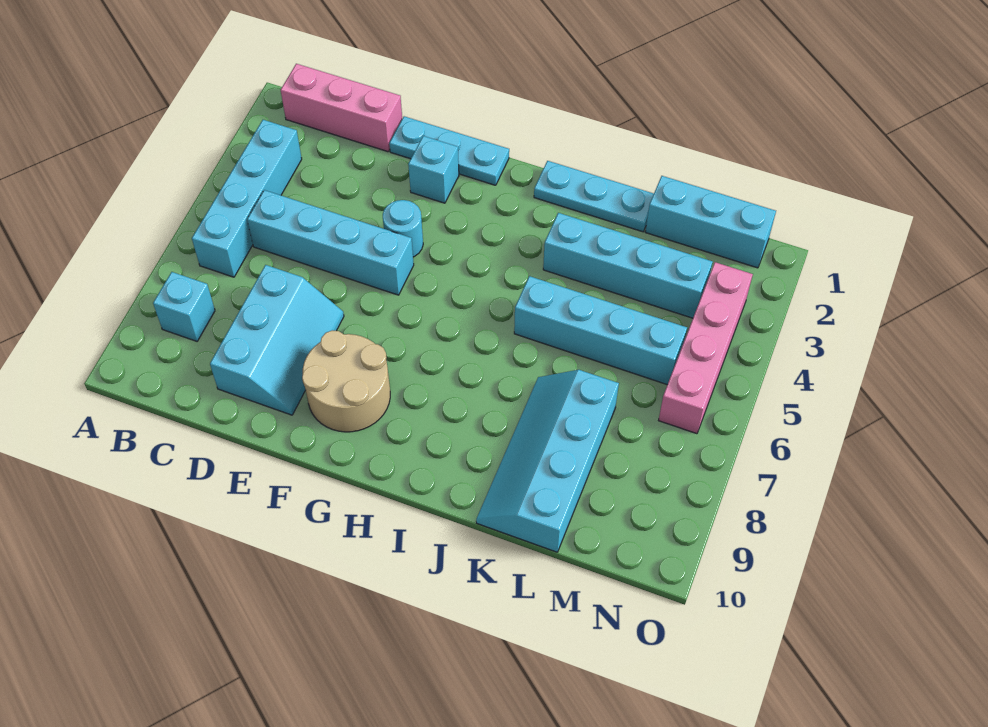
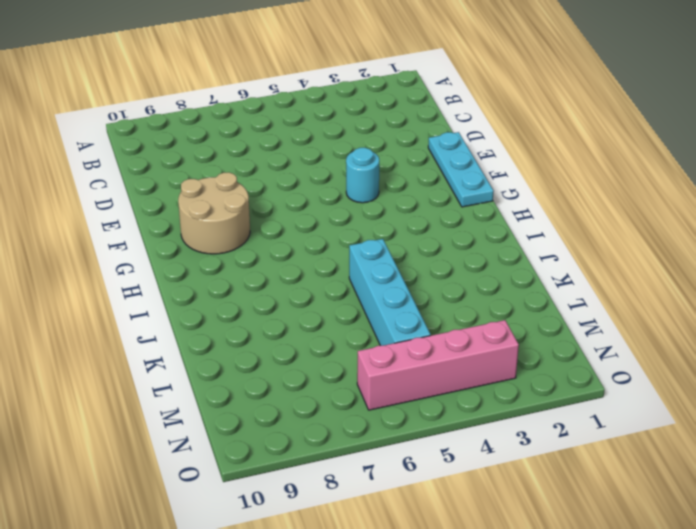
none -> pink brick B1:D1 level 1
none -> cyan brick B3:B6 level 1
none -> cyan brick B8 level 1

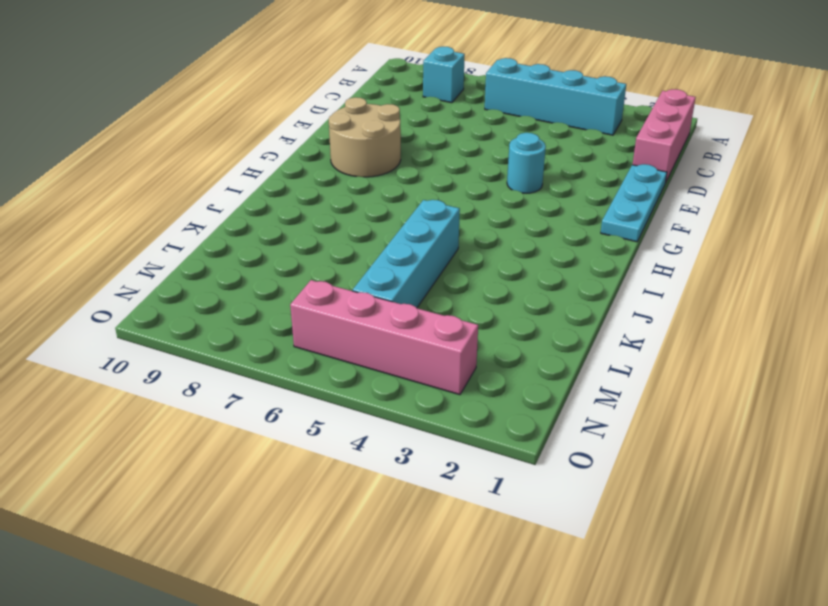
none -> cyan brick C5:F5 level 1
none -> cyan slope D7:E9 level 1 top D
none -> cyan brick F2 level 1

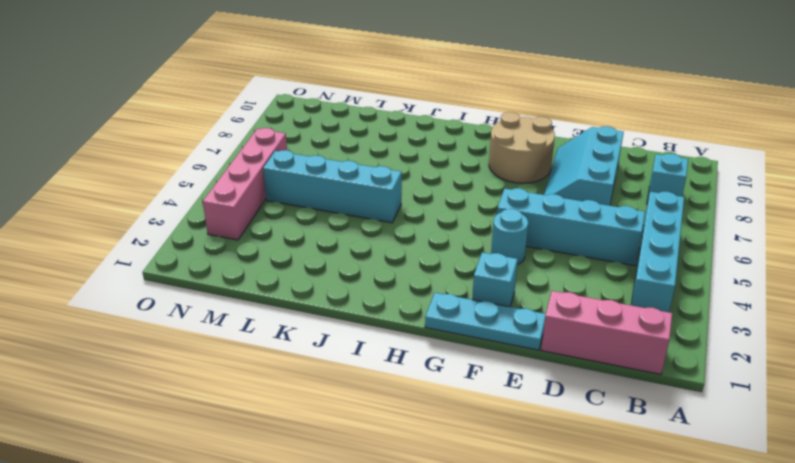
none -> cyan plate I1:K1 level 1
none -> cyan brick J3:M3 level 1
none -> cyan slope K7:L10 level 1 top L

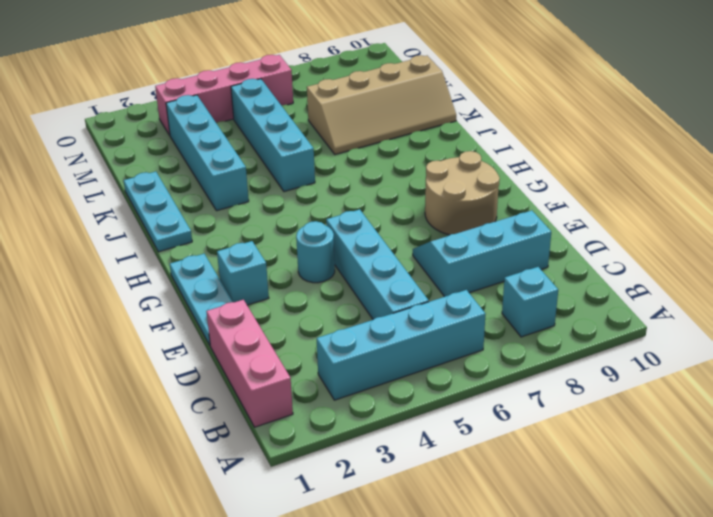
tan slope K7:L10 level 1 top L -> cyan slope K7:L10 level 1 top L
none -> cyan brick L1:N1 level 1

